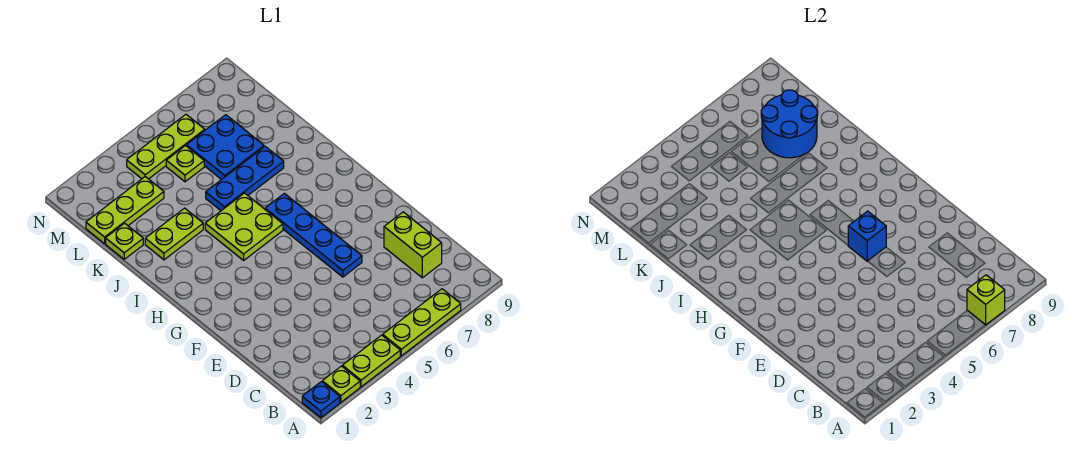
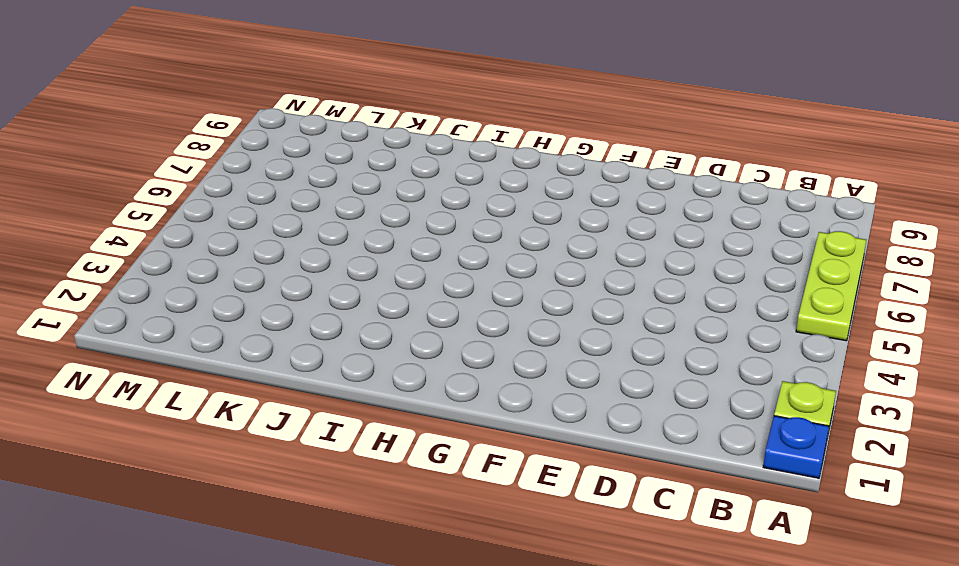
none -> lime plate A3:A4 level 1
none -> lime brick C8:D8 level 1
none -> blue plate E6:H6 level 1

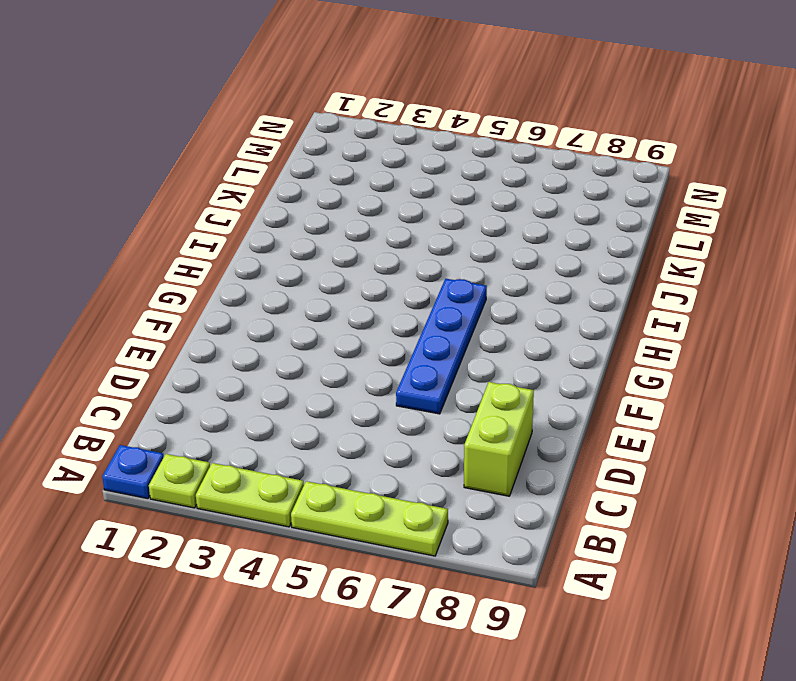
none -> lime plate H4:I5 level 1
none -> lime plate J2:J3 level 1
none -> blue plate J5:J7 level 1

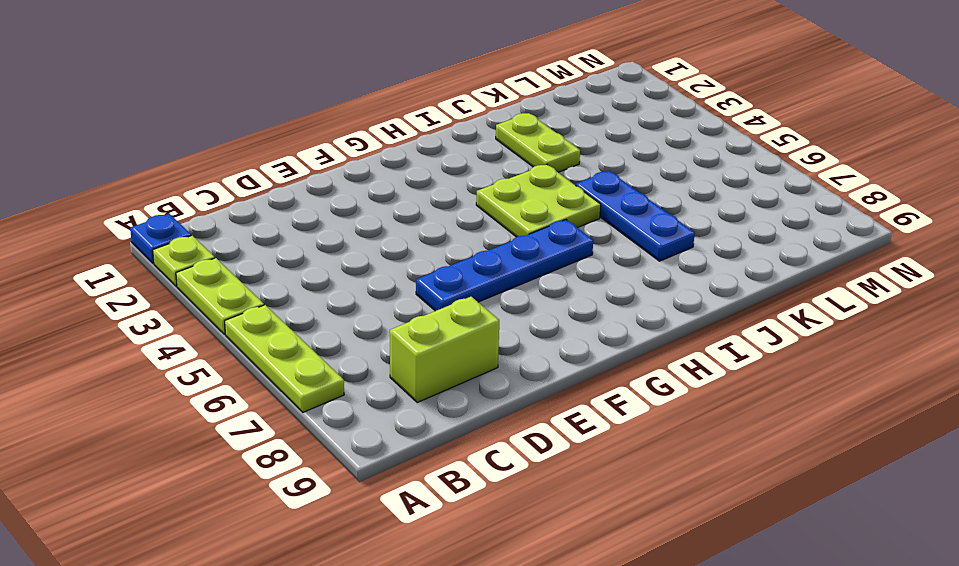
none -> lime plate K1 level 1
none -> blue plate K6:L7 level 1
none -> lime plate L1:L3 level 1

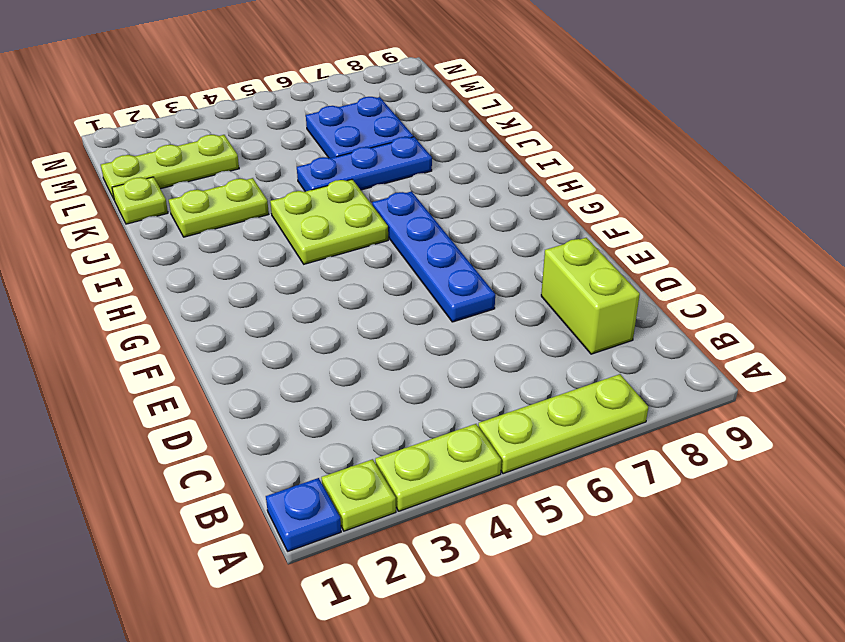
none -> lime plate L5 level 1
none -> lime plate M4:M6 level 1
none -> lime brick A7 level 2

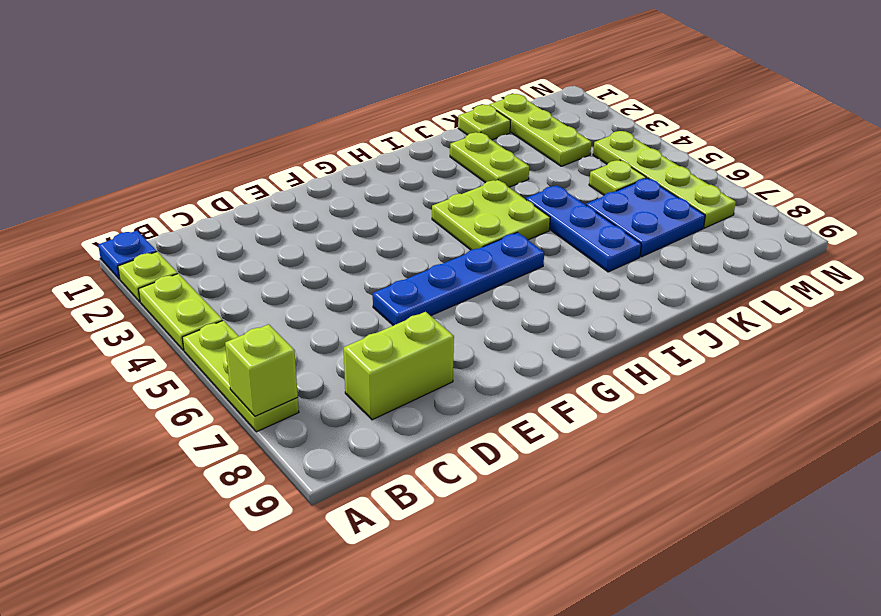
lime plate M4:M7 level 1 -> lime plate M4:M6 level 1
none -> blue brick F6 level 2
none -> blue round brick K7:L8 level 2

